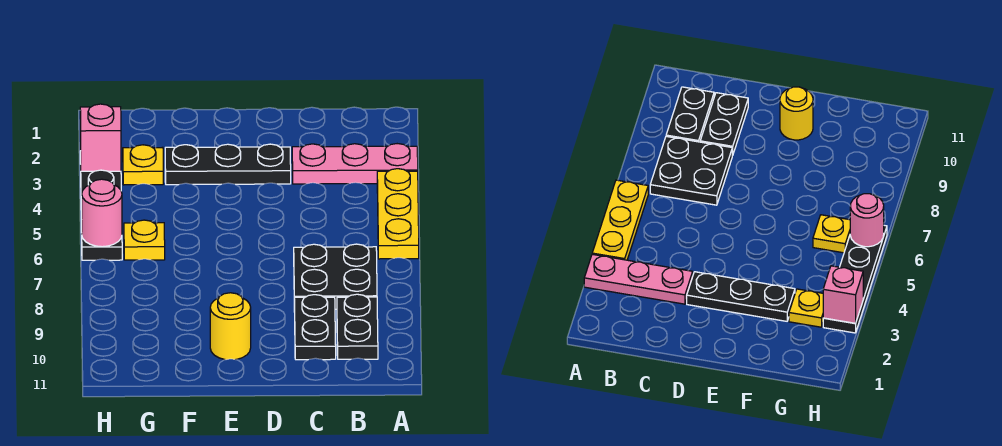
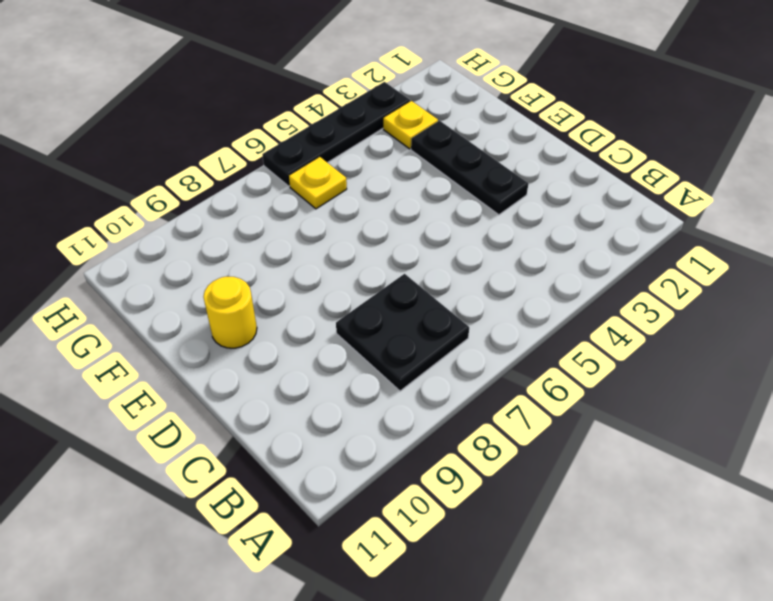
none -> pink plate A3:C3 level 1
none -> yellow plate A4:A6 level 1
none -> black plate B9:B10 level 1

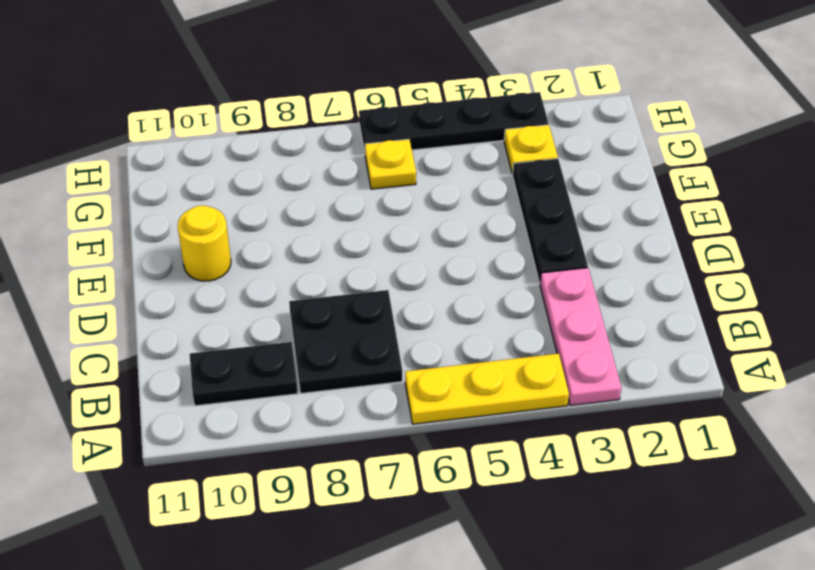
none -> black plate C9:C10 level 1
none -> pink brick H3 level 2
none -> pink round brick H6 level 2

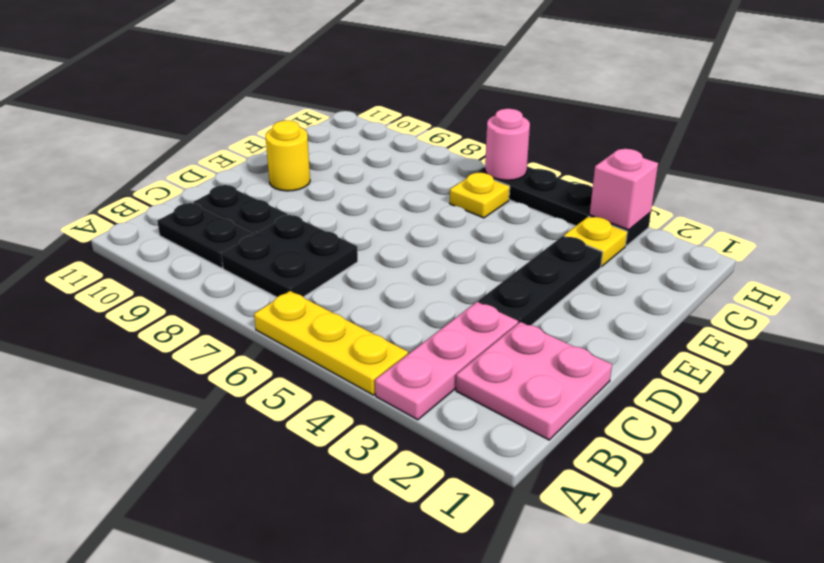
pink plate B1:C2 level 1 -> none

